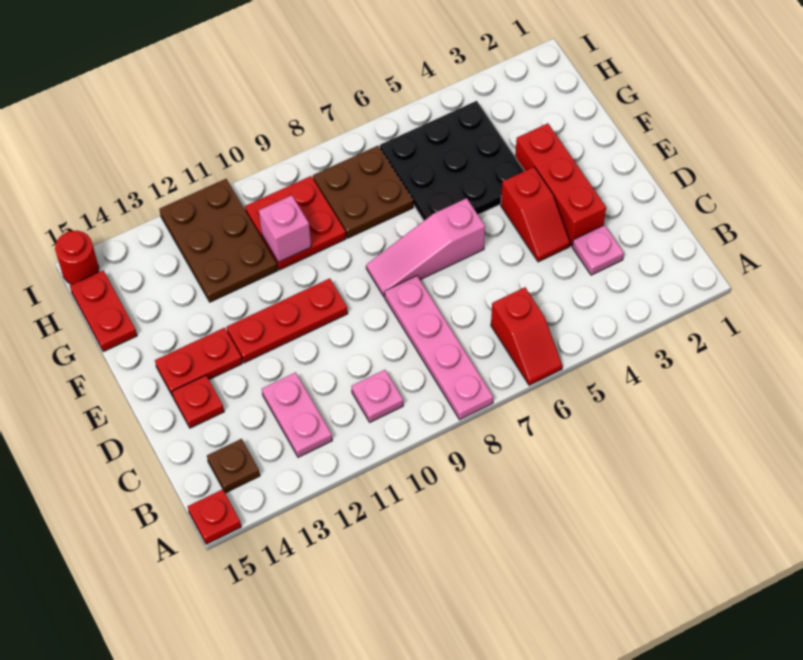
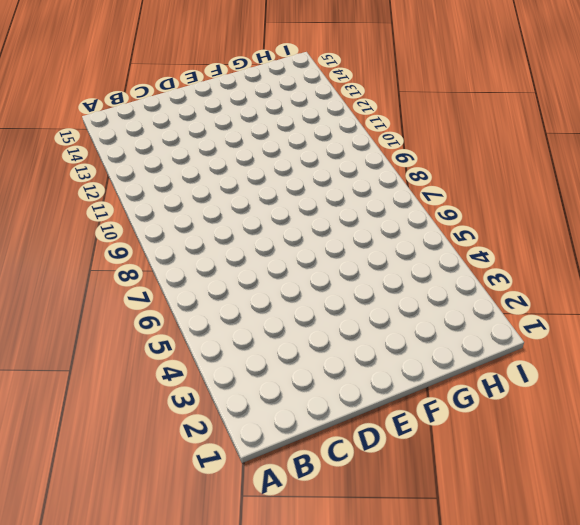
none -> red slope A6:B6 level 1 top B
none -> pink plate A8:D8 level 1
none -> red plate A15 level 1

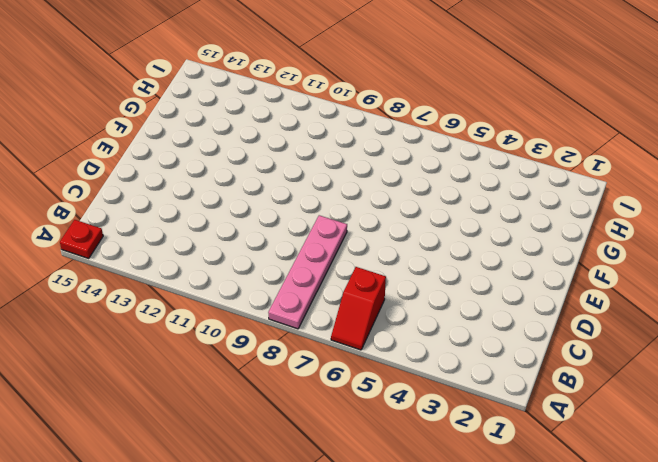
none -> pink plate B10 level 1
none -> pink plate B12:C12 level 1
none -> brown plate B14 level 1

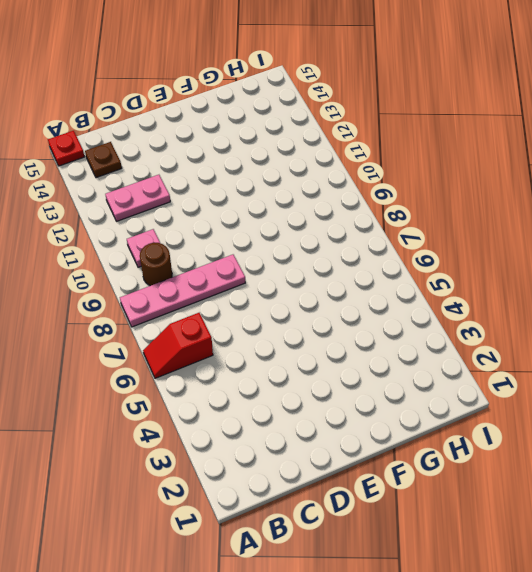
brown round brick B9 level 1 -> none
none -> pink plate C3 level 1
none -> red brick D3:F3 level 1
none -> red slope D4:E4 level 1 top E

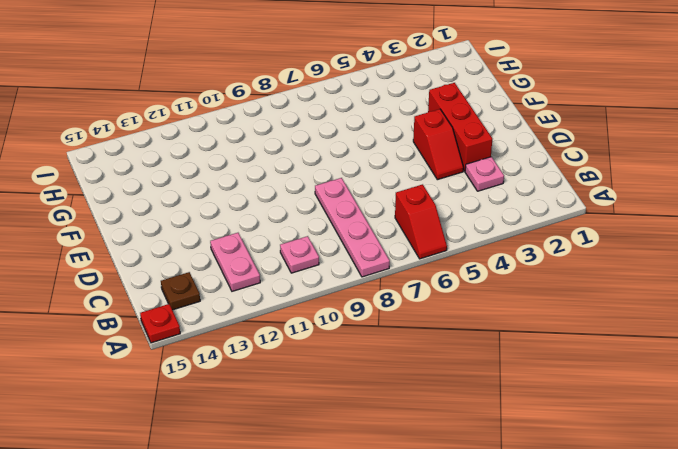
none -> red plate D14 level 1
none -> pink slope E6:E8 level 1 top 6
none -> red plate E10:E12 level 1

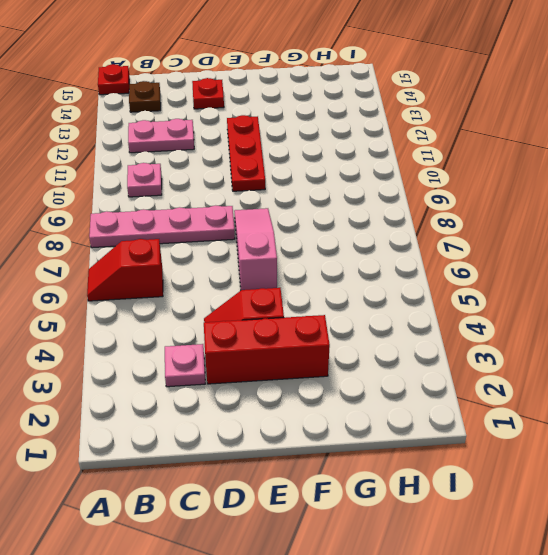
none -> red plate E13:E14 level 1
none -> black plate F4:H6 level 1
none -> brown plate G7:H8 level 1

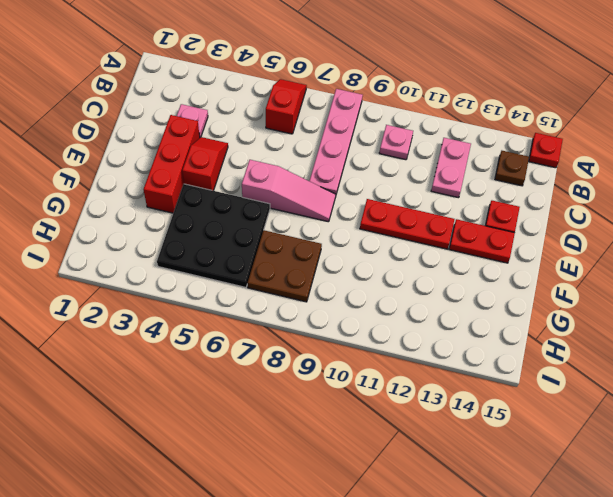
none -> red plate G9:H10 level 1
none -> brown plate G11:I12 level 1
none -> red plate G15:H15 level 1

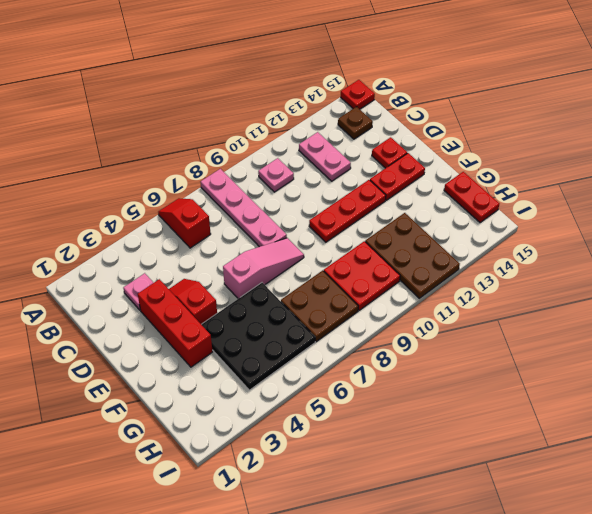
none -> red round brick I15 level 1
none -> pink brick G10 level 2

